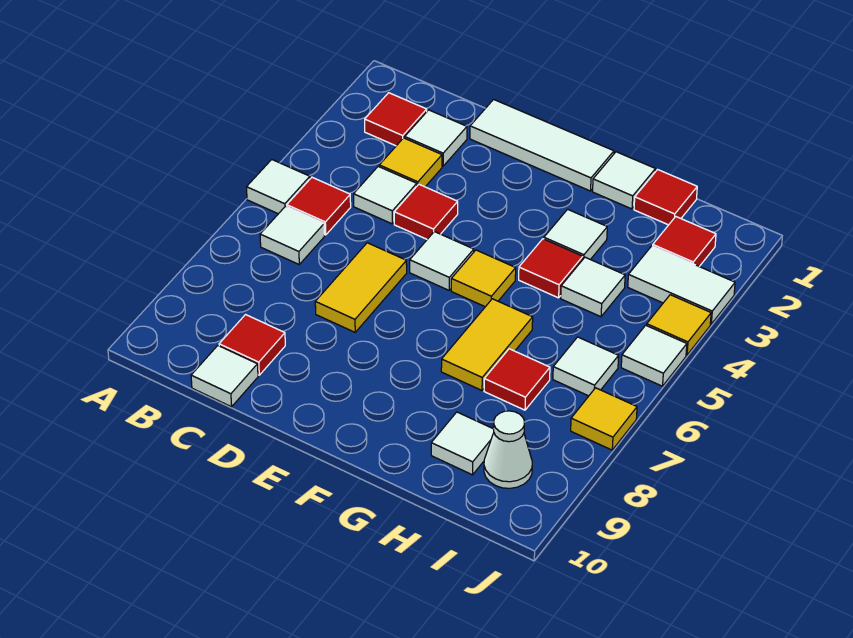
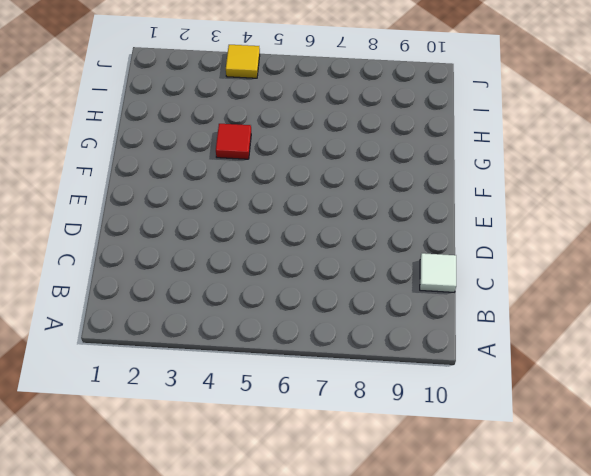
none -> white tile A5 level 1
none -> red tile B2 level 1
none -> red tile B5 level 1

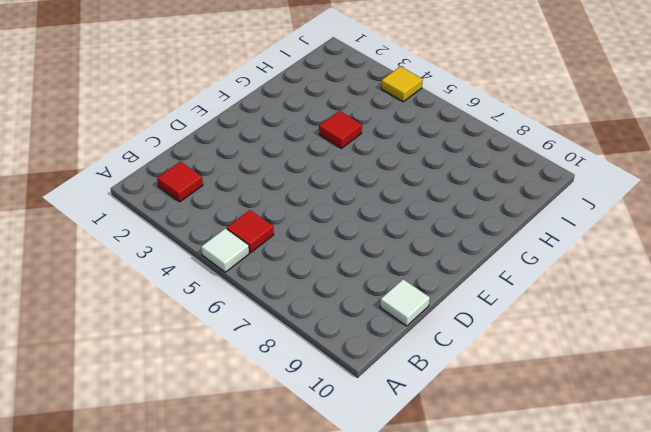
none -> white tile B6 level 1
none -> white tile C2 level 1
none -> yellow tile C3 level 1

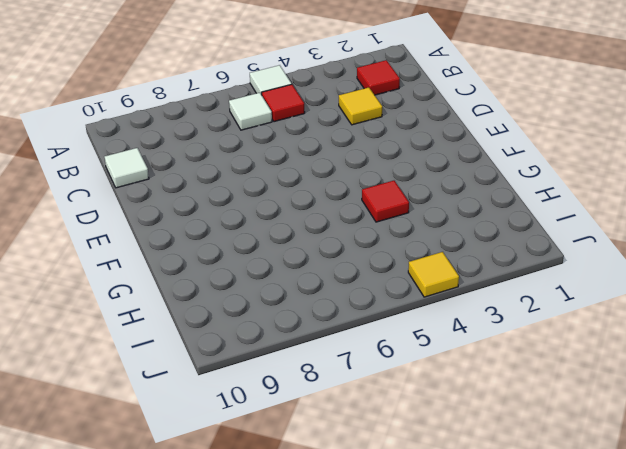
none -> white tile C2 level 1
none -> white tile C4 level 1
none -> red tile C9 level 1

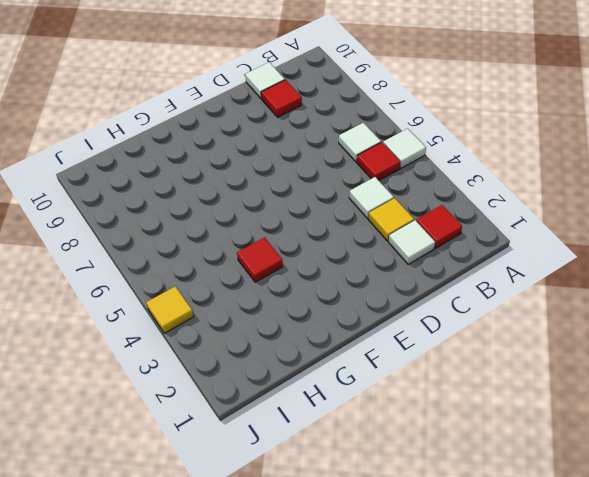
none -> white tile D1:F1 level 1
none -> red tile D4 level 1
none -> yellow tile D6:D7 level 1

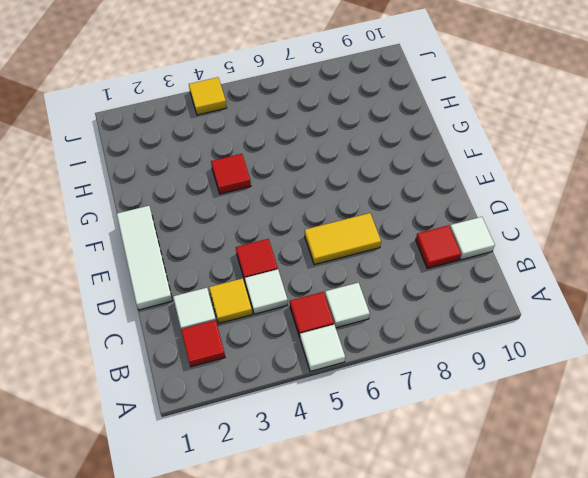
none -> white tile E5 level 1
none -> yellow tile F5 level 1
none -> white tile G1 level 1

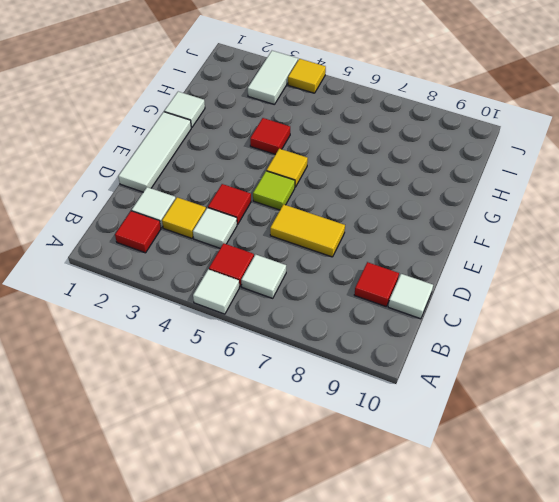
lime tile E5 level 1 -> white tile E5 level 1
none -> white tile G3 level 1
none -> yellow tile G6:G7 level 1
none -> red tile H1 level 1

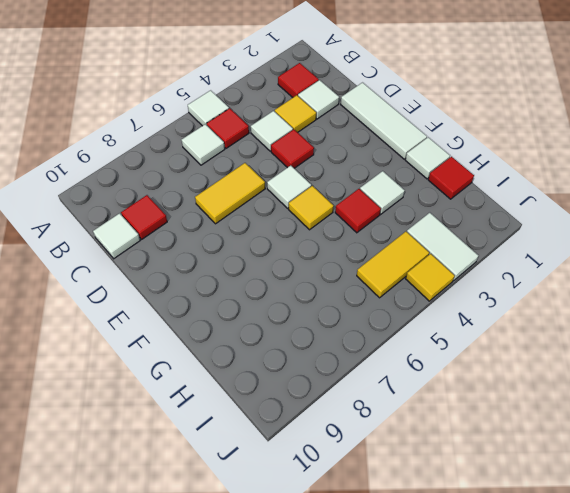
yellow tile I4:I5 level 1 -> yellow tile G6:G7 level 1
none -> white tile H4 level 1
none -> red tile H7 level 1
none -> white tile H9 level 1

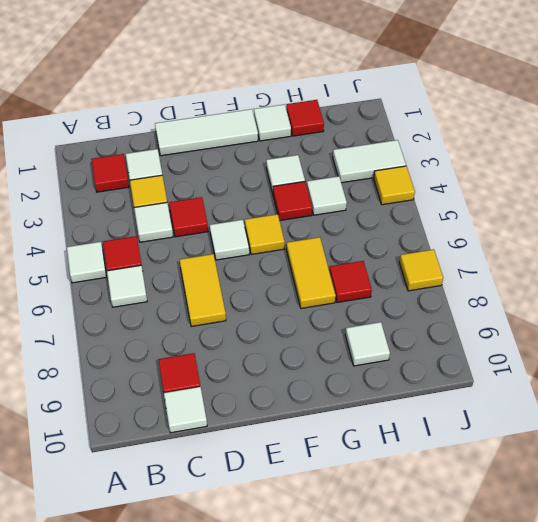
none -> red tile I2 level 1
none -> white tile I6 level 1
none -> white cone I9 level 1

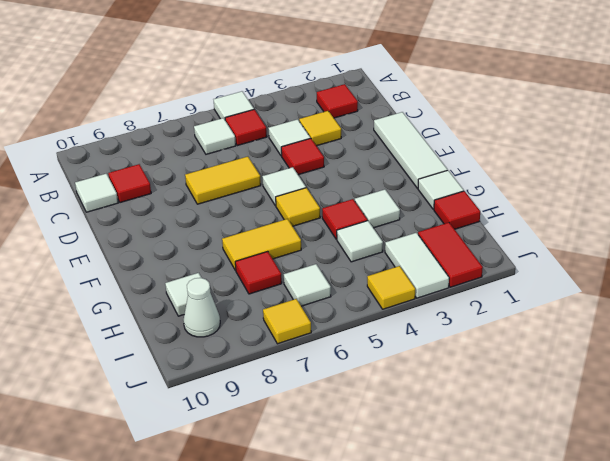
red tile I2:J2 level 1 -> red tile I2 level 1
none -> white tile C2 level 1
none -> white tile J5 level 1

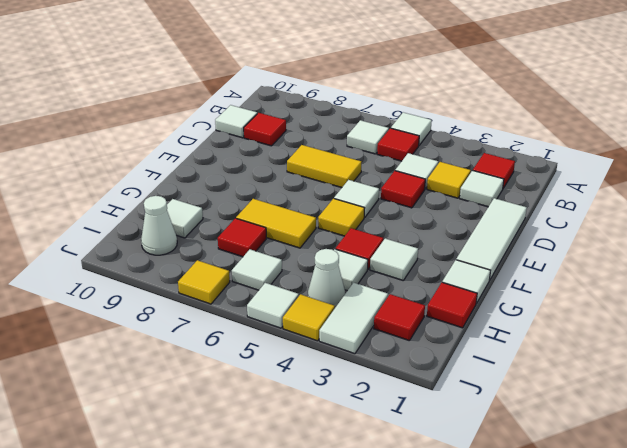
white cone I4 level 1 -> none

